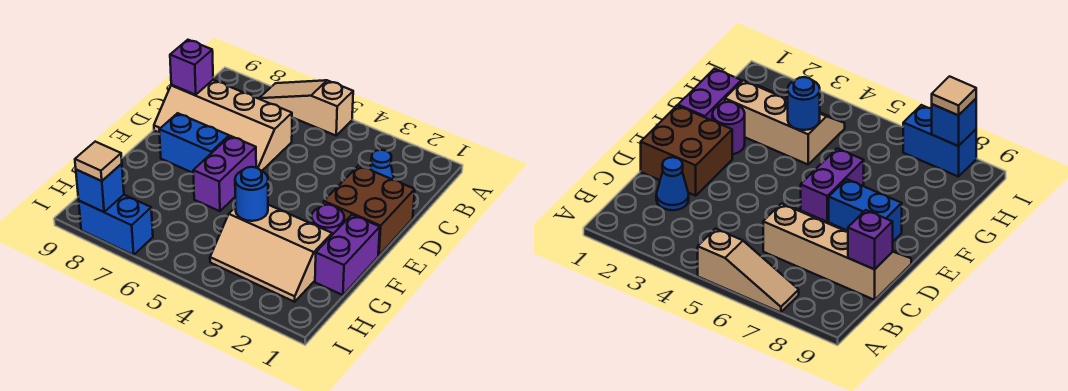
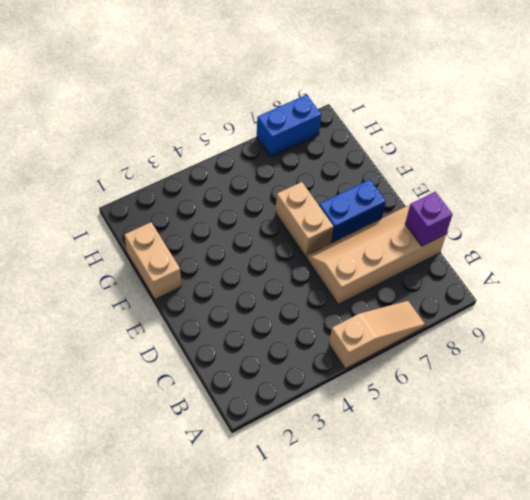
tan brick E6:F6 level 1 -> purple brick E6:F6 level 1
tan brick F1:G1 level 1 -> purple brick F1:G1 level 1
none -> blue cone C2 level 1
none -> brown brick D1:E2 level 1
none -> purple round brick F2 level 1

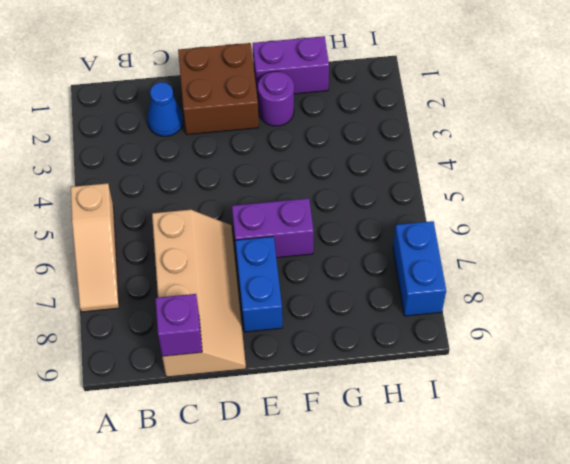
none -> tan slope G2:H4 level 1 top G
none -> blue round brick G4 level 2
none -> blue brick I8 level 2

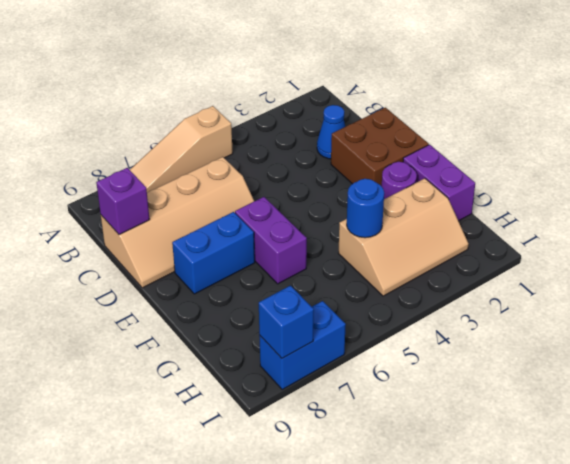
none -> tan tile I8 level 3

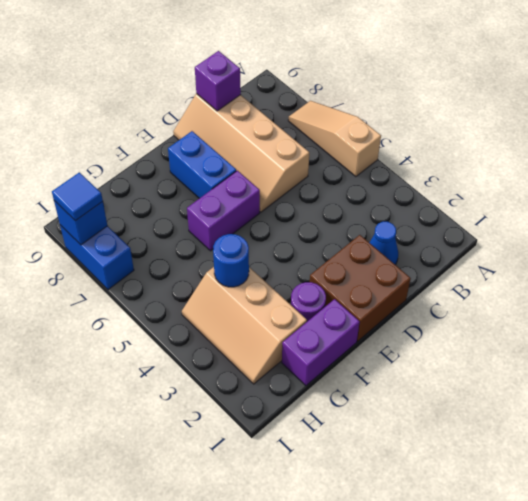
blue tile I8 level 3 -> tan tile I8 level 3

